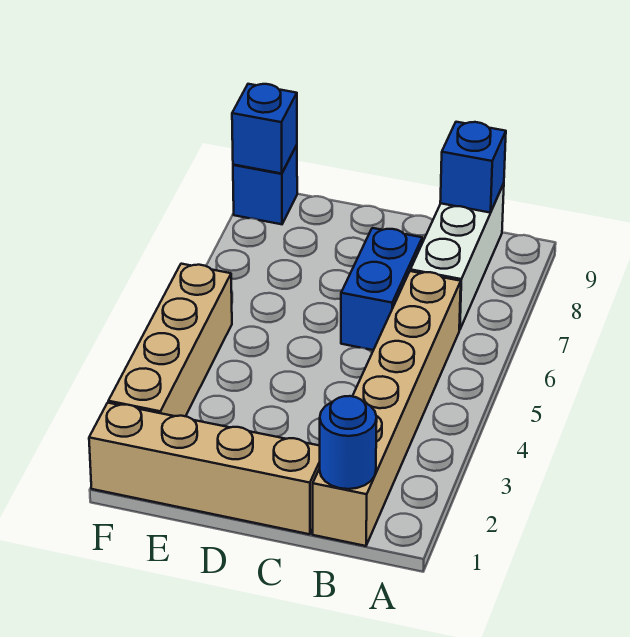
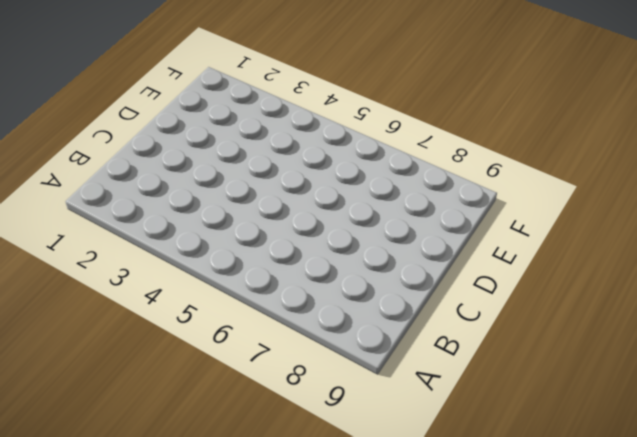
none -> tan brick B1:B6 level 1
none -> white brick B7:B9 level 1

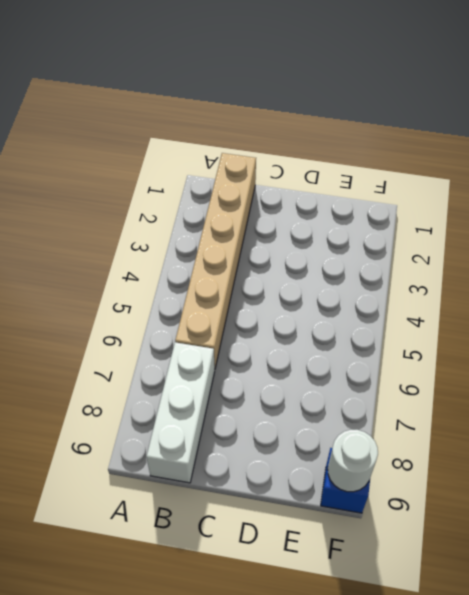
white round brick F9 level 2 -> blue brick F9 level 2
none -> tan brick C1:F1 level 1
none -> blue brick C6:C7 level 1

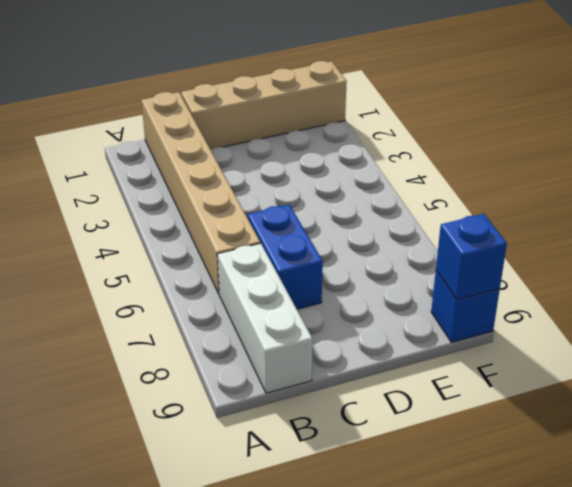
none -> tan brick F2:F5 level 1
none -> blue round brick B1 level 2

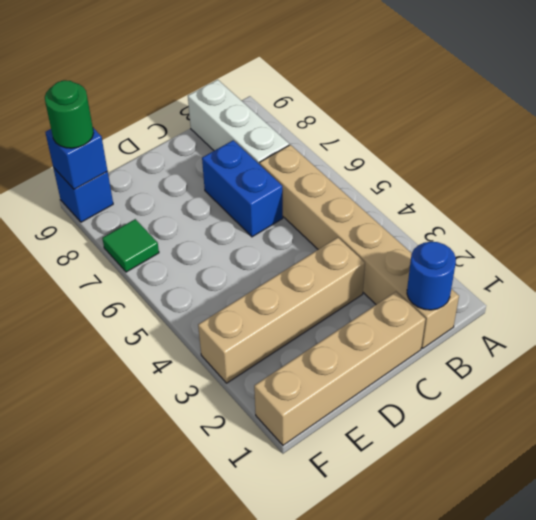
tan brick C3:F3 level 1 -> tan brick F2:F5 level 1
green tile F7 level 1 -> none
green round brick F9 level 3 -> none
none -> blue brick B9 level 2

